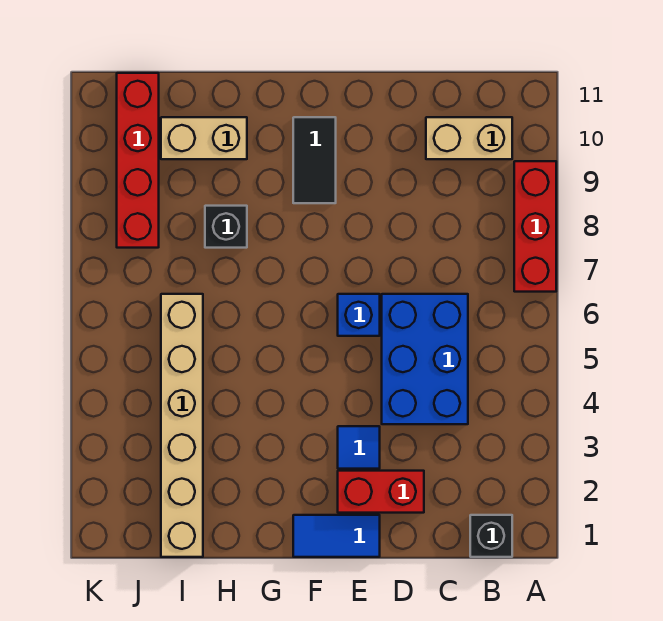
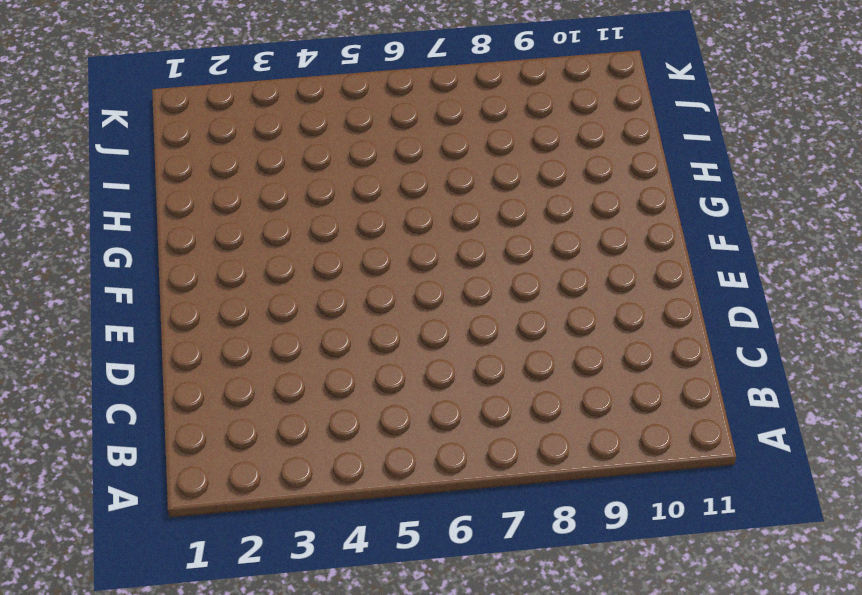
none -> red brick A7:A9 level 1
none -> black brick B1 level 1
none -> tan brick B10:C10 level 1

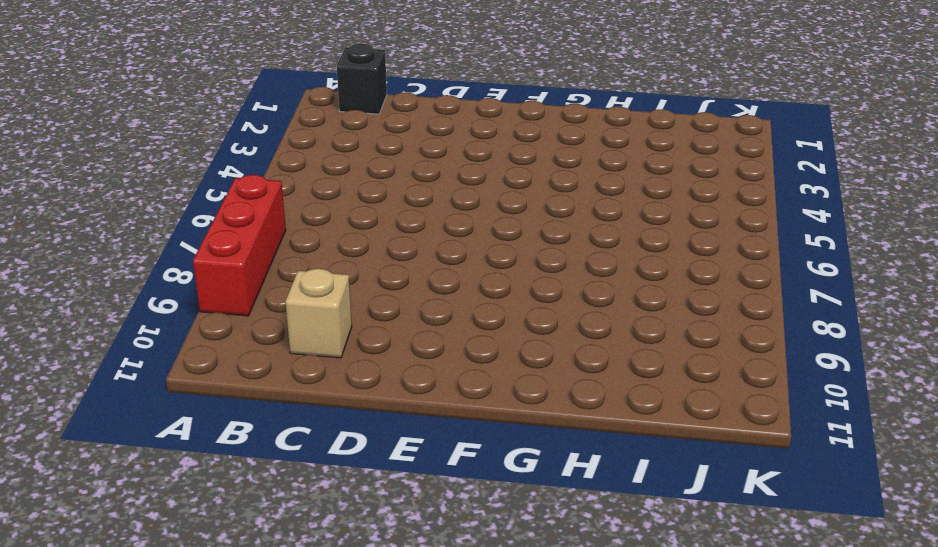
tan brick C10 level 1 -> tan brick B10:C10 level 1
none -> blue brick C4:D6 level 1
none -> red brick D2:E2 level 1
none -> blue tile E1:F1 level 1

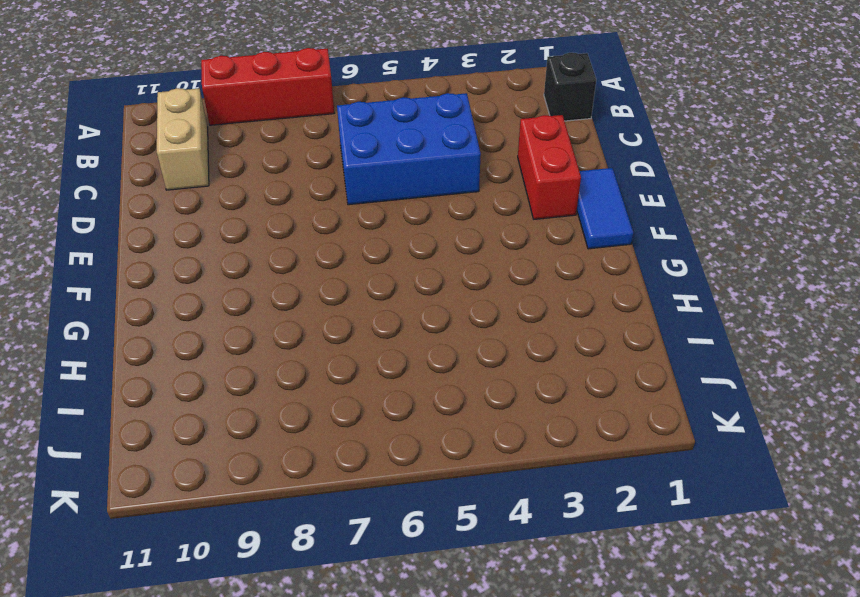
none -> blue tile E3 level 1
none -> blue brick E6 level 1
none -> black tile F9:F10 level 1

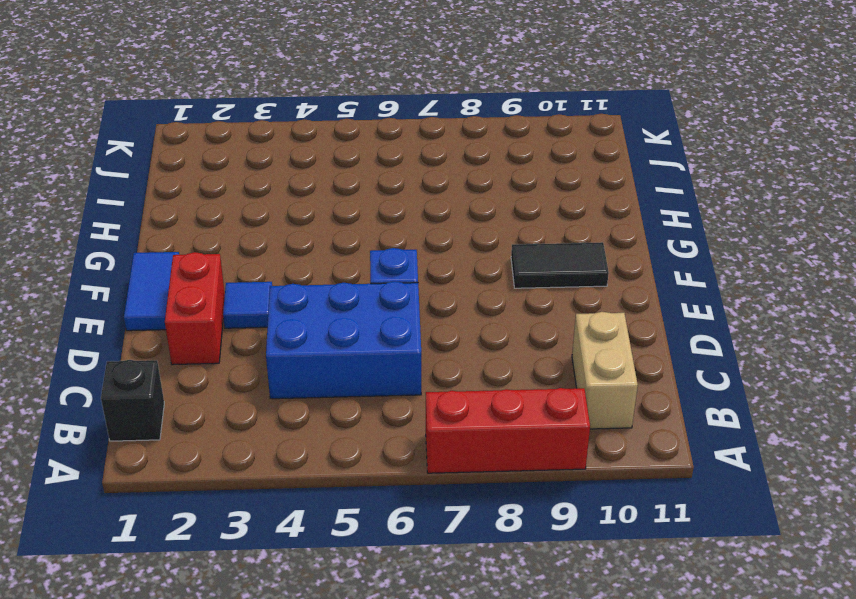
none -> black brick H8 level 1
none -> tan brick H10:I10 level 1
none -> tan brick I1:I6 level 1

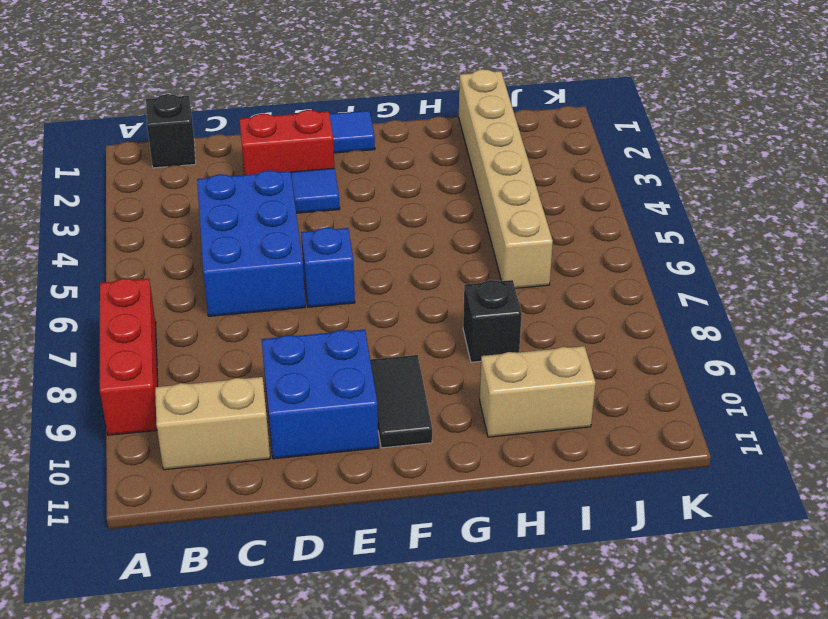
blue brick D9:E10 level 1 -> none
none -> red brick J8:J11 level 1

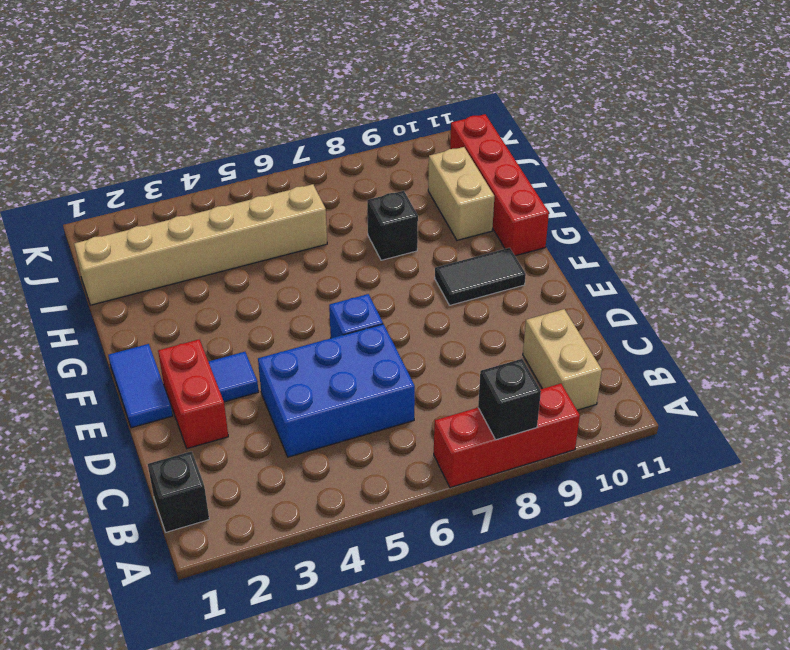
black brick A8 level 2 -> none
red brick G11:J11 level 1 -> red brick J8:J11 level 1

